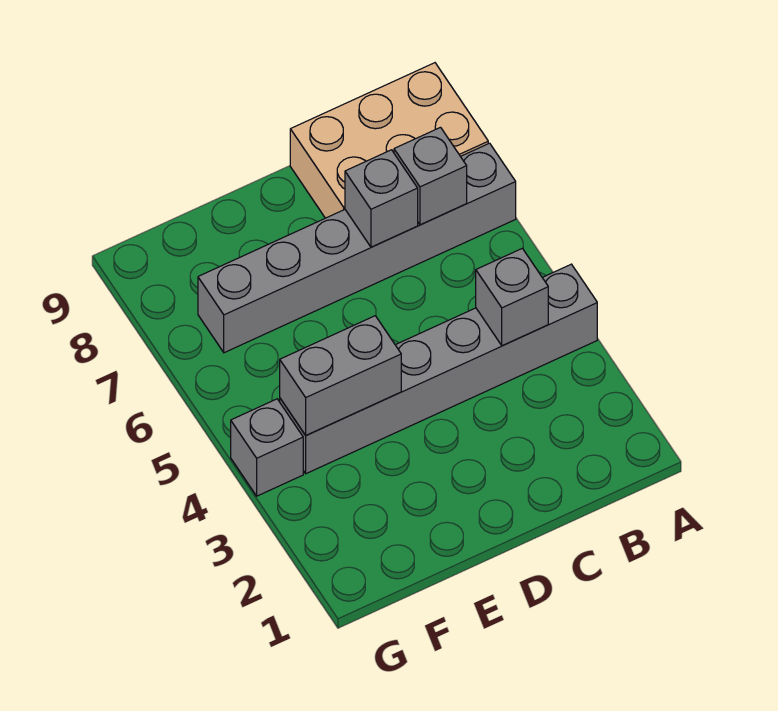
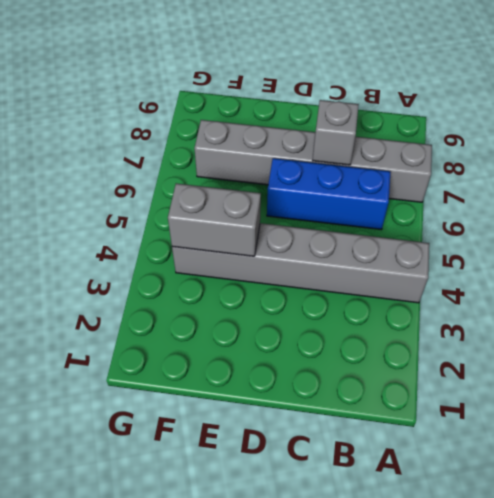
blue brick B6:D6 level 1 -> none
none -> tan brick A8:C9 level 1
none -> grey brick G4 level 1

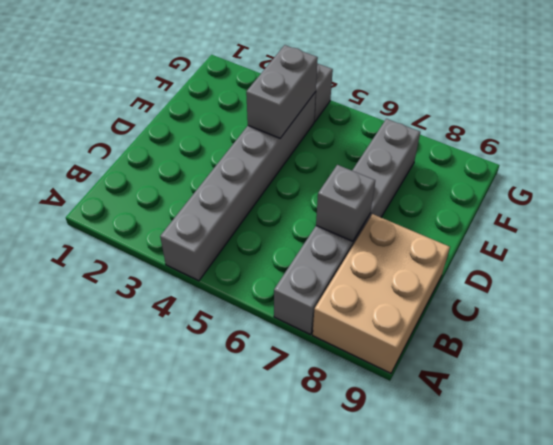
none -> grey brick B4 level 2
none -> grey brick B7 level 2

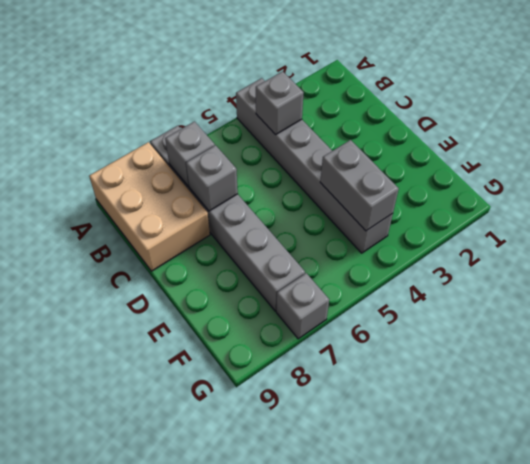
grey brick G7 level 1 -> grey brick G4 level 1

